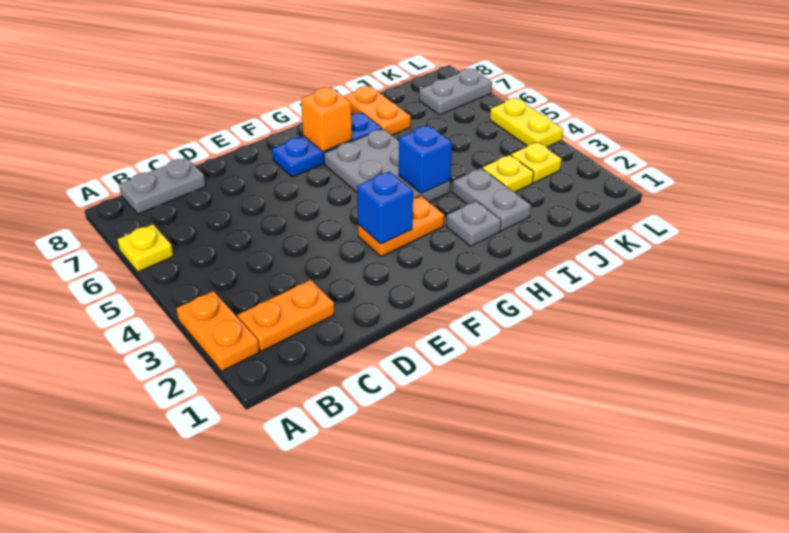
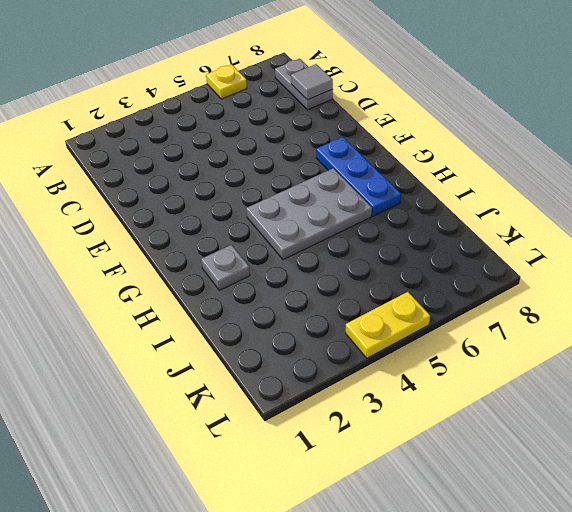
grey tile C8 level 2 -> none
none -> orange plate A2:A3 level 1
none -> orange plate B2:C2 level 1
none -> orange plate F3:G3 level 1

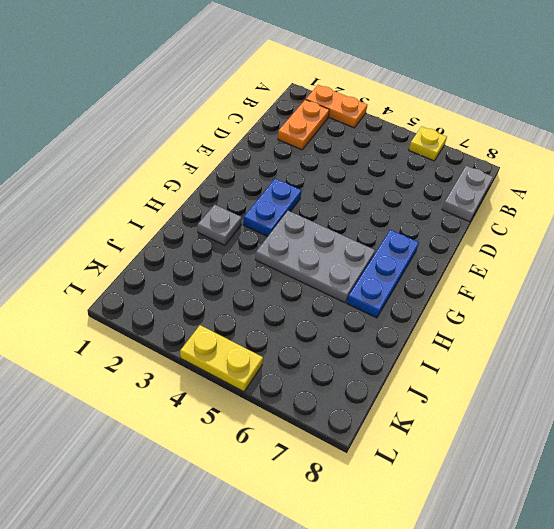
blue plate F3:G3 level 1 -> orange plate F3:G3 level 1
none -> grey plate I2:I3 level 1
none -> orange plate I7:I8 level 1
none -> yellow plate J3 level 1

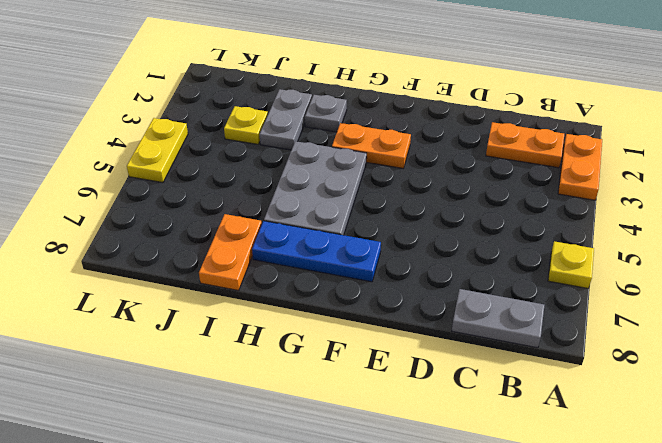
none -> yellow plate K3 level 1
none -> grey plate K7:L7 level 1
none -> blue brick F3 level 2

